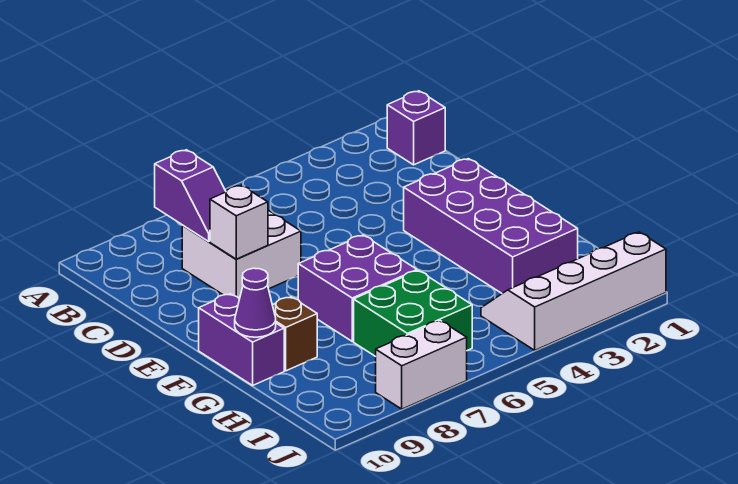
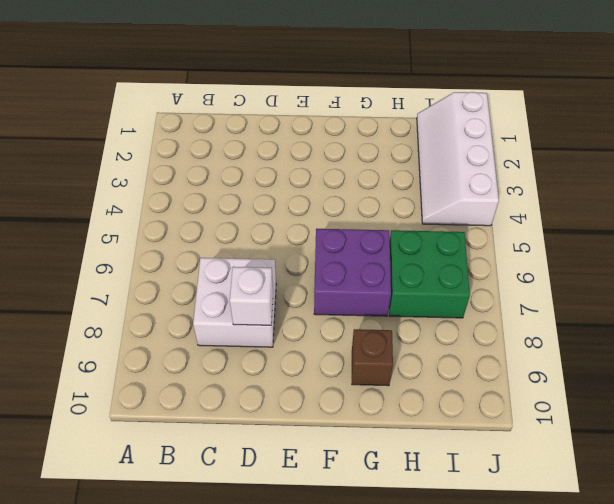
none -> purple brick B1 level 1
none -> purple brick E2:H3 level 1
none -> purple brick F10:G10 level 1

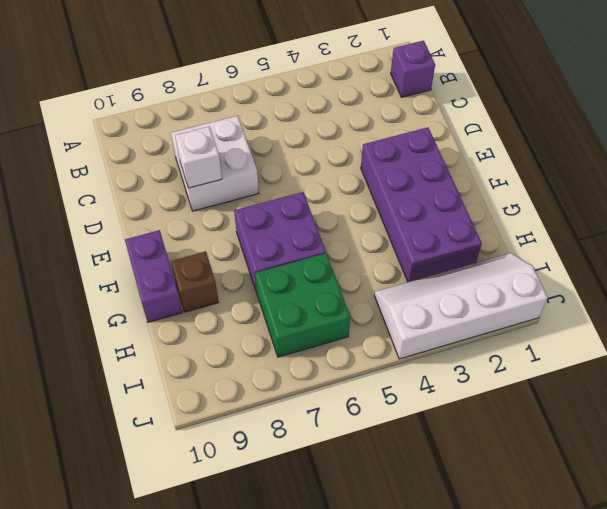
none -> white brick J7:J8 level 1
none -> purple slope B8:C8 level 2 top B
none -> purple cone G10 level 2

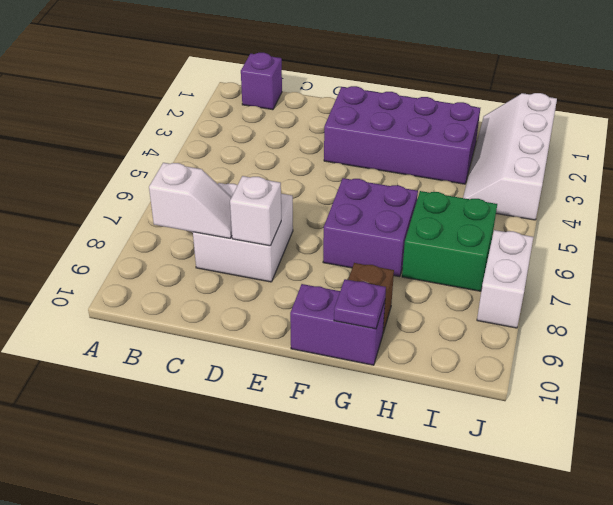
white slope B8:C8 level 2 top B -> purple slope B8:C8 level 2 top B
purple plate G10 level 2 -> purple cone G10 level 2

